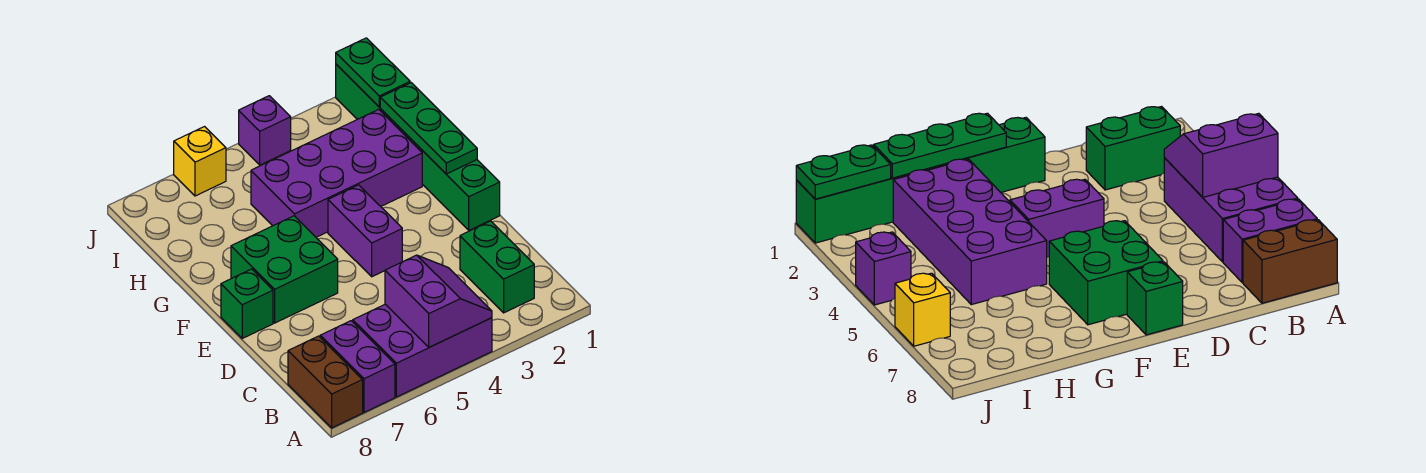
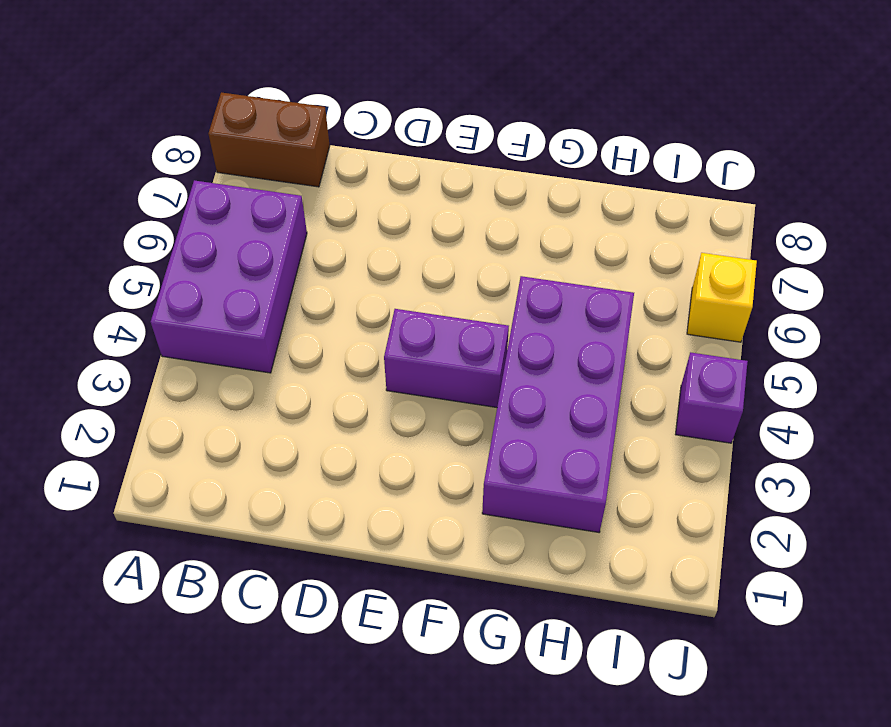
none -> purple brick A7:B7 level 1
none -> green brick B2:C2 level 1
none -> green brick E1:J1 level 1

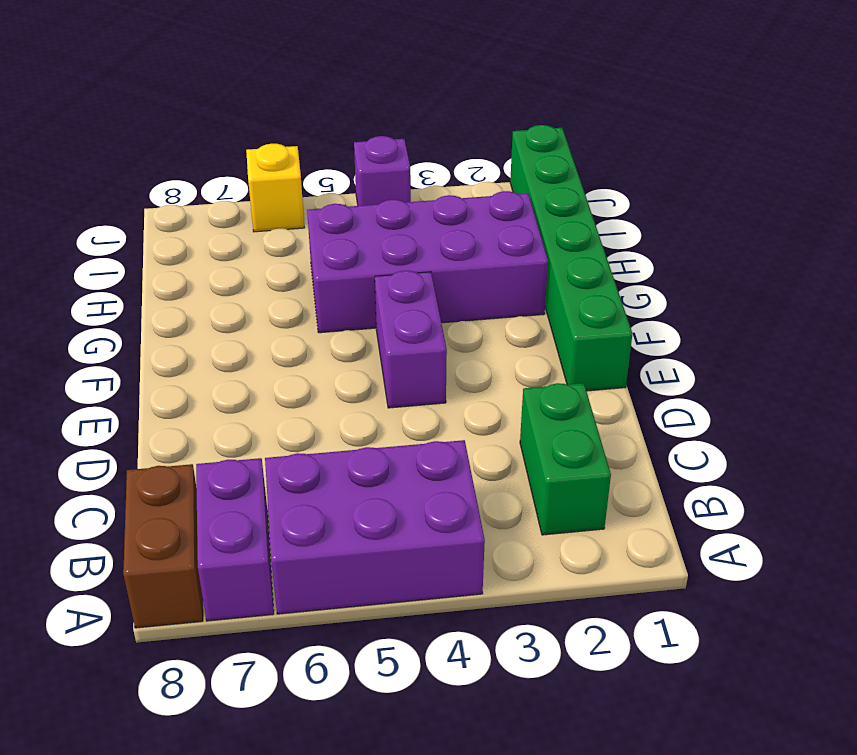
none -> green brick E6:F7 level 1
none -> green brick E8 level 1
none -> purple slope A4:B5 level 2 top 5

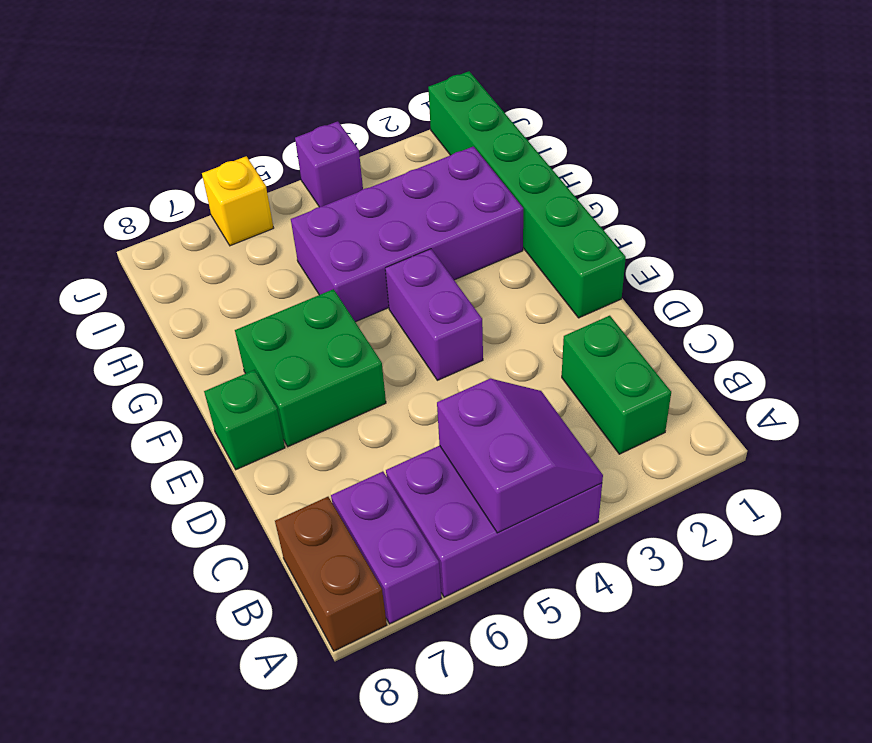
none -> green plate F1:H1 level 2
none -> green plate I1:J1 level 2

